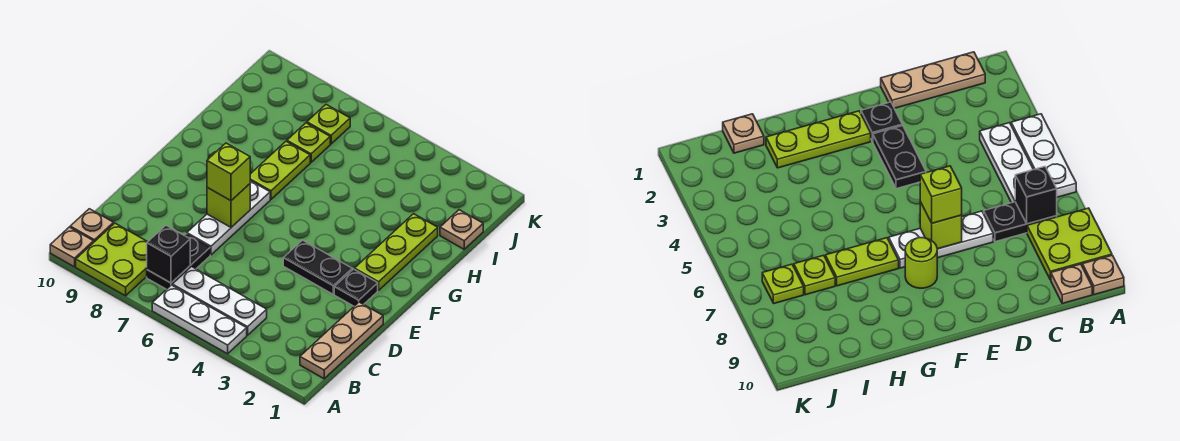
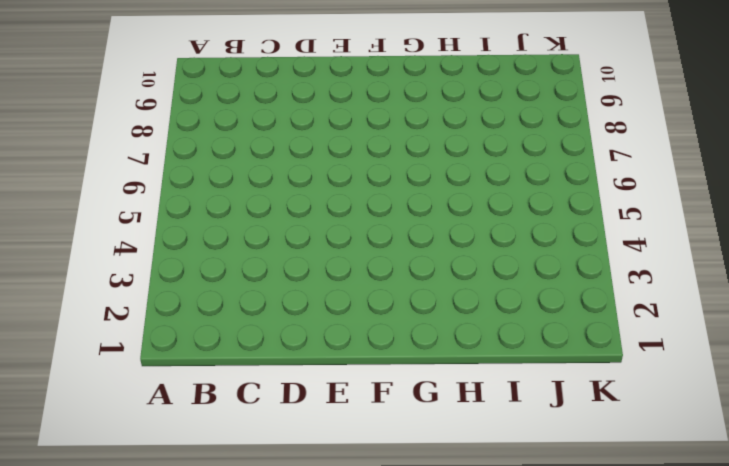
none -> white plate A4:A6 level 1
none -> lime plate A8:B9 level 1
none -> tan plate A10 level 1

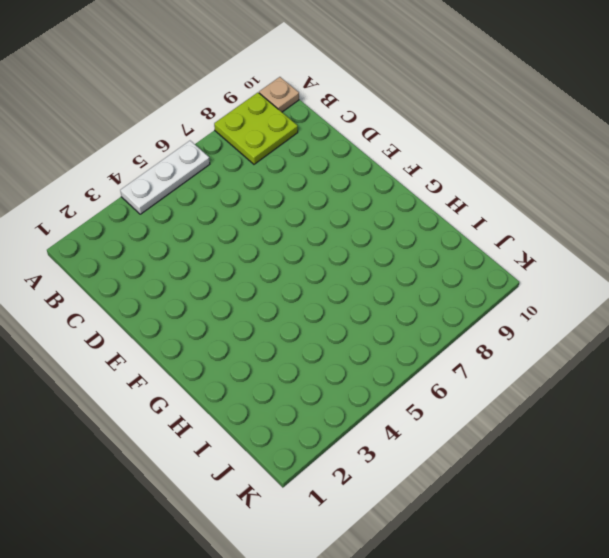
none -> tan plate B1:D1 level 1
none -> white plate B4:B6 level 1
none -> black plate B7:C7 level 1

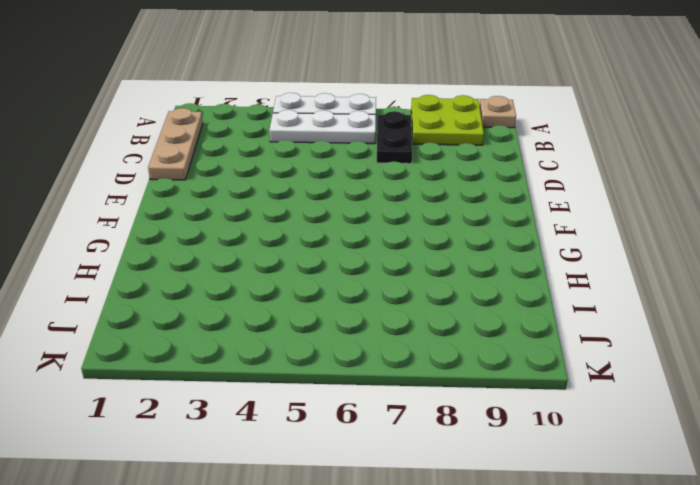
none -> tan plate B10 level 1
none -> white plate D7:F7 level 1
none -> black plate E2 level 1

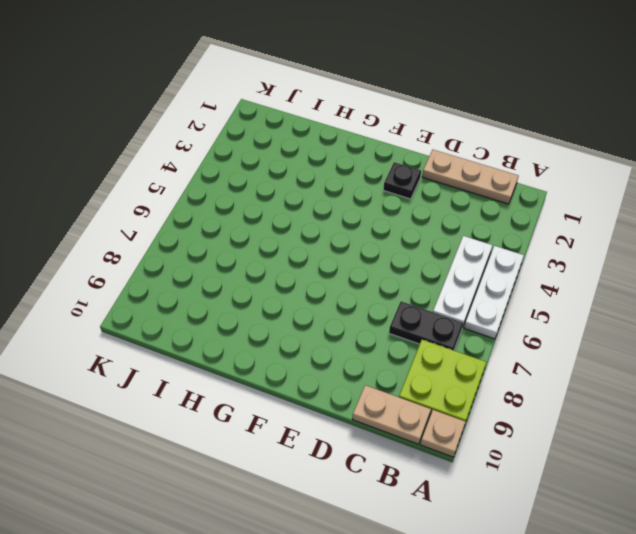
tan plate B10:C10 level 1 -> tan plate B10 level 1
none -> white plate D7:F7 level 1
none -> black plate E3:E4 level 1
none -> lime plate F2:H2 level 1

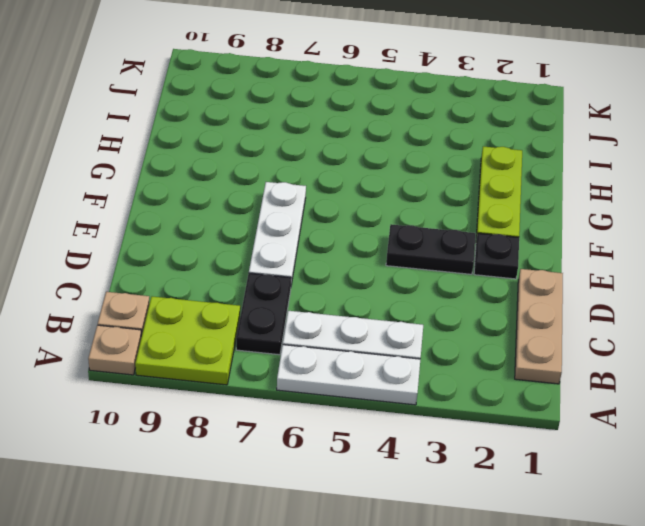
none -> lime round brick F8 level 1
none -> lime plate G7:H7 level 1
none -> tan plate I1 level 1

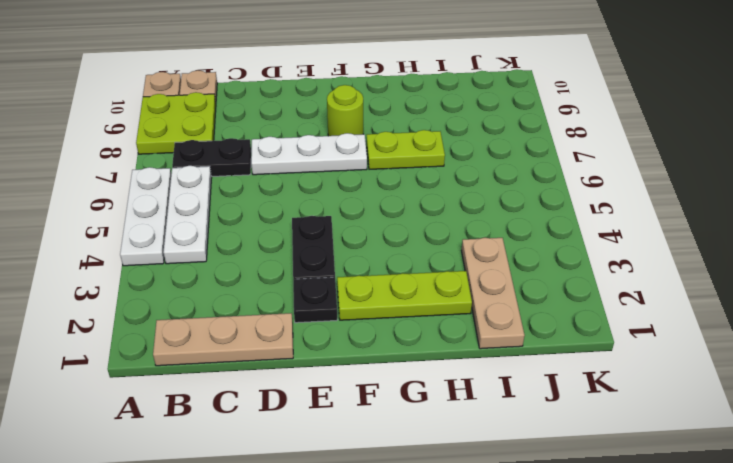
tan plate I1:I3 level 1 -> tan plate I1 level 1
none -> lime plate I7 level 1
none -> lime plate J7 level 1
none -> black brick B7 level 2

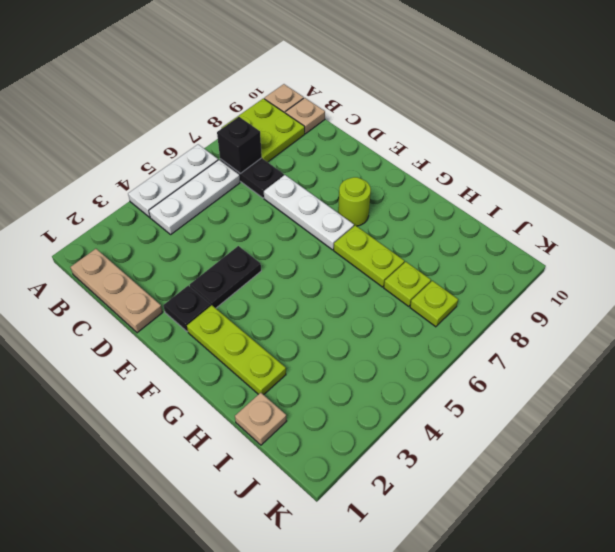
none -> lime brick E7 level 2
none -> lime brick E7 level 3

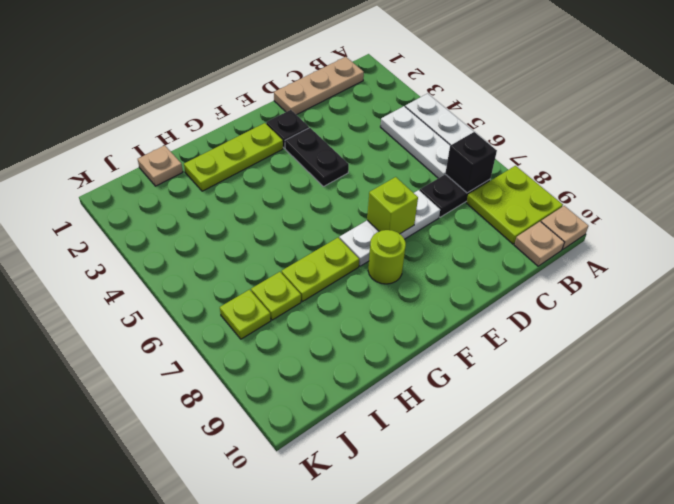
none -> lime brick E7 level 3

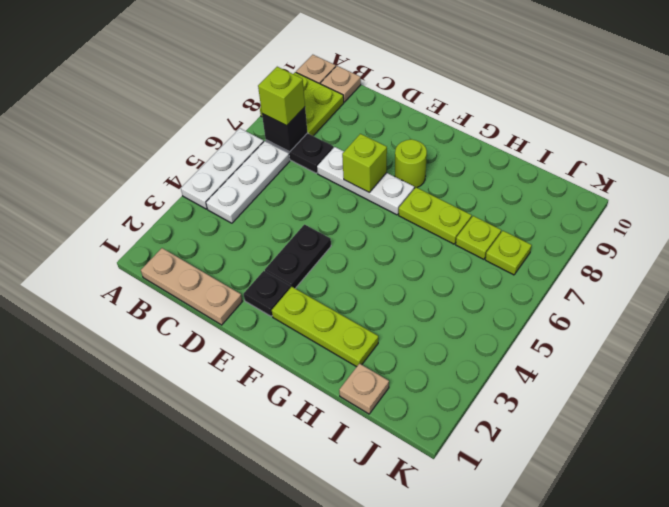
lime brick B7 level 3 -> lime brick E7 level 3

